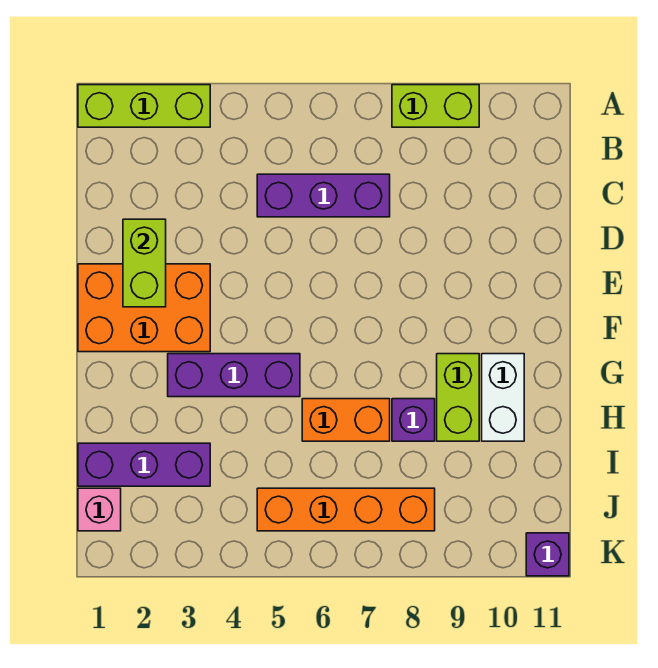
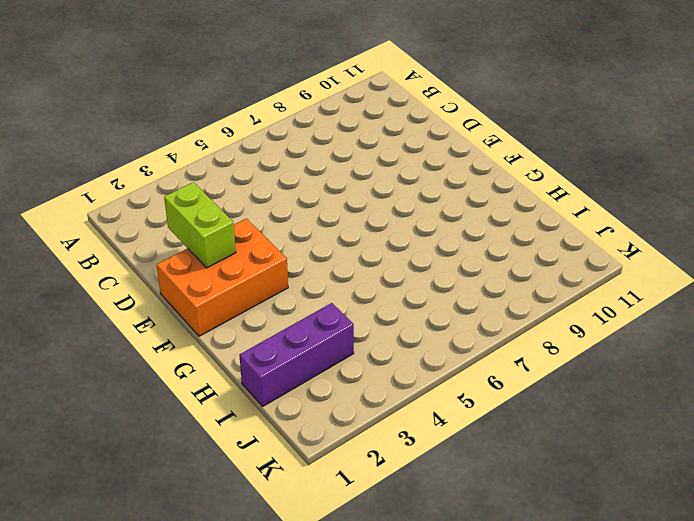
none -> lime brick A1:A3 level 1
none -> lime brick A8:A9 level 1
none -> purple brick C5:C7 level 1

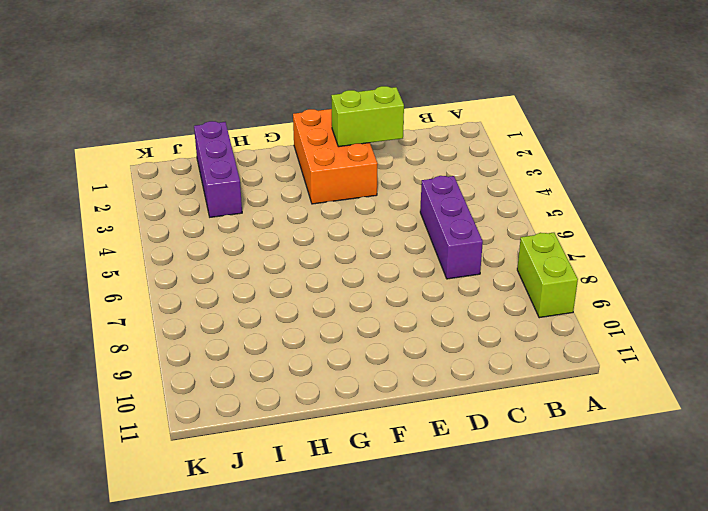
none -> lime brick A1:A3 level 1
none -> purple brick G3:G5 level 1
none -> lime brick G9:H9 level 1

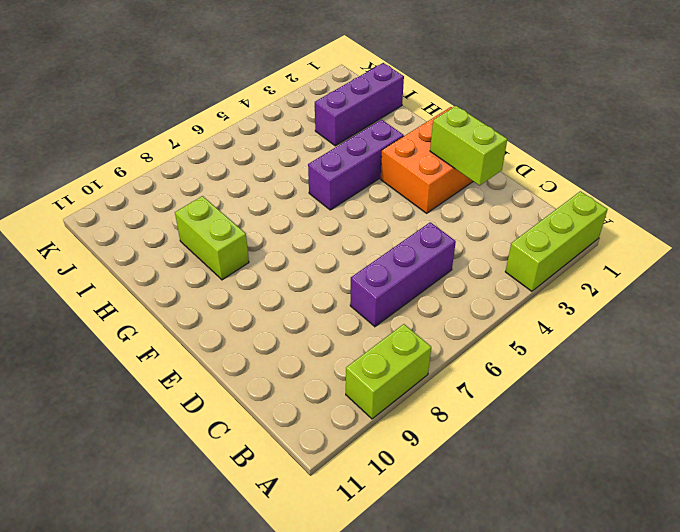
none -> white brick G10:H10 level 1
none -> orange brick H6:H7 level 1
none -> purple brick H8 level 1

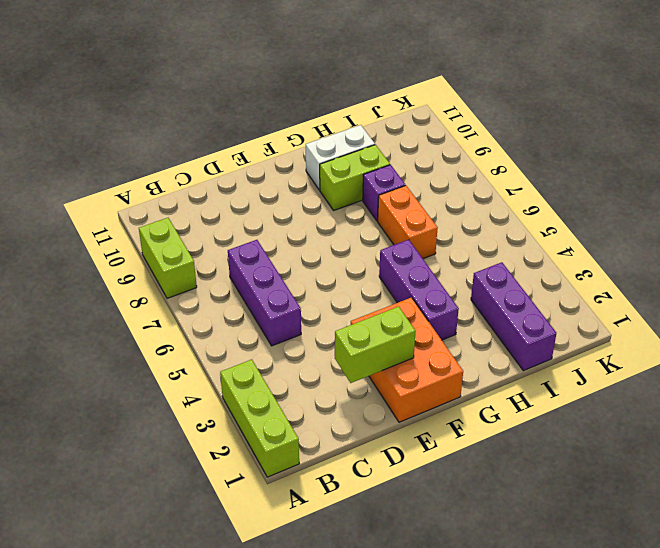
none -> pink brick J1 level 1
none -> orange brick J5:J8 level 1
none -> purple brick K11 level 1

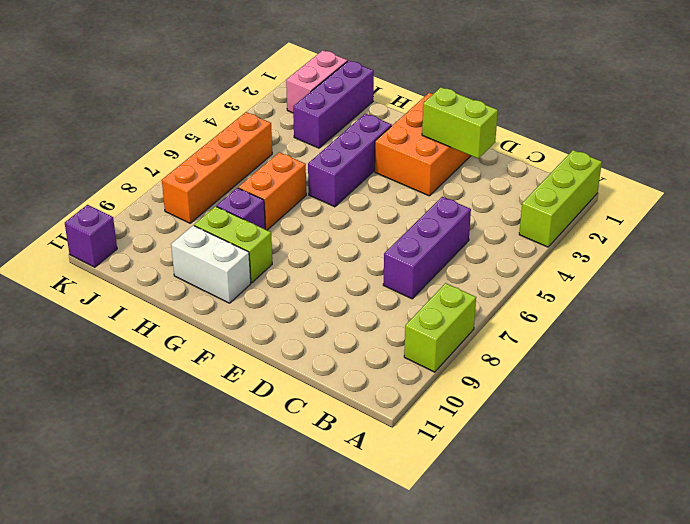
pink brick J1:J2 level 1 -> pink brick J1 level 1

